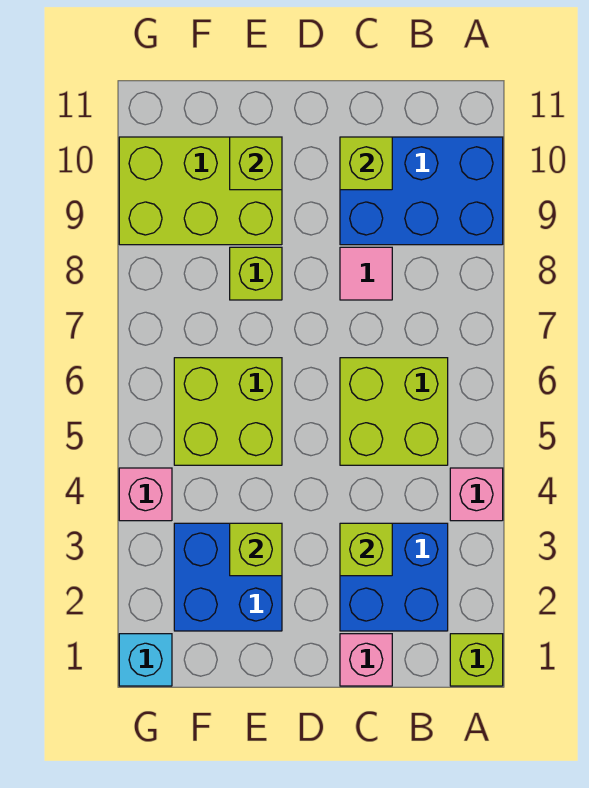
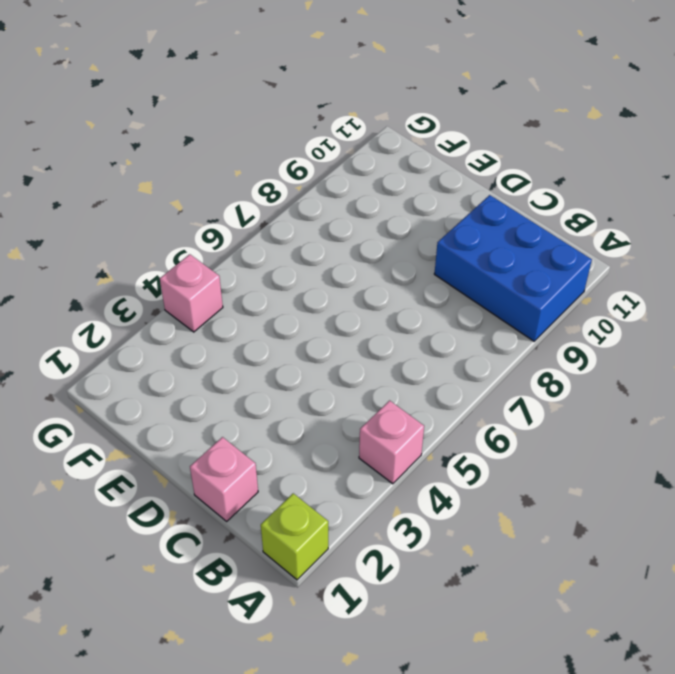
none -> blue brick B2:C3 level 1
none -> lime brick B5:C6 level 1
none -> pink tile C8 level 1

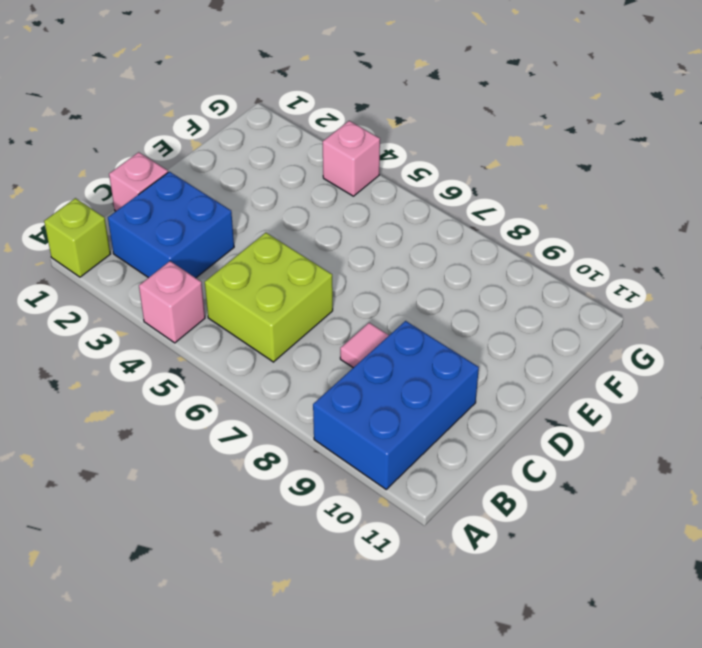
none -> blue brick E2:F3 level 1
none -> lime brick E5:F6 level 1
none -> lime brick E8 level 1

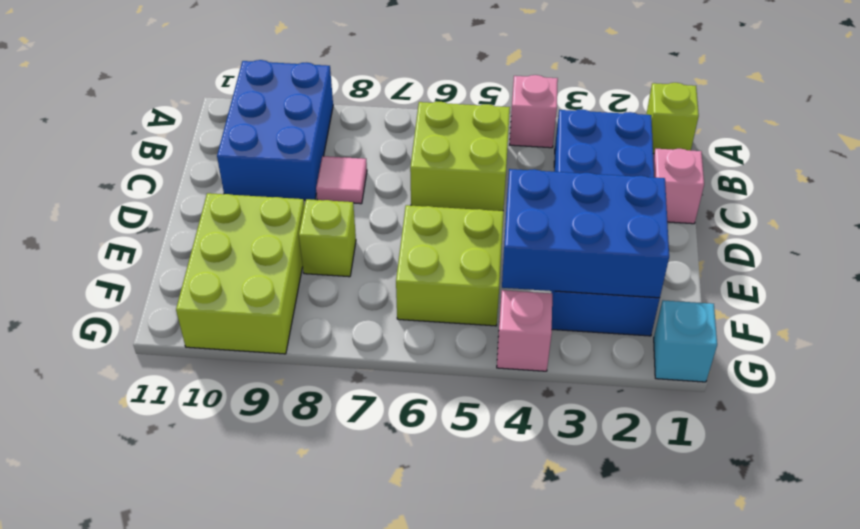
blue brick E2:F4 level 2 -> lime brick E3 level 2
none -> lime brick C3 level 2
none -> lime brick C10 level 2
none -> lime brick E10 level 2

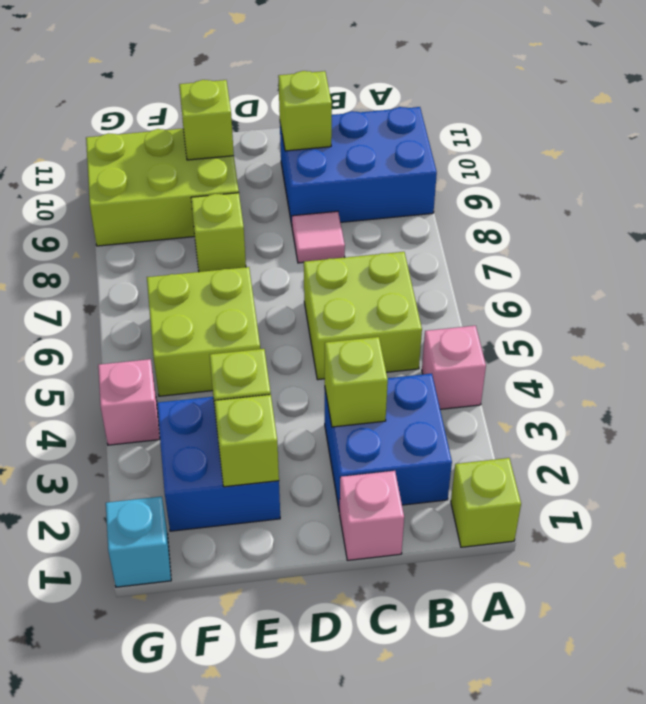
lime brick E2 level 2 -> none

